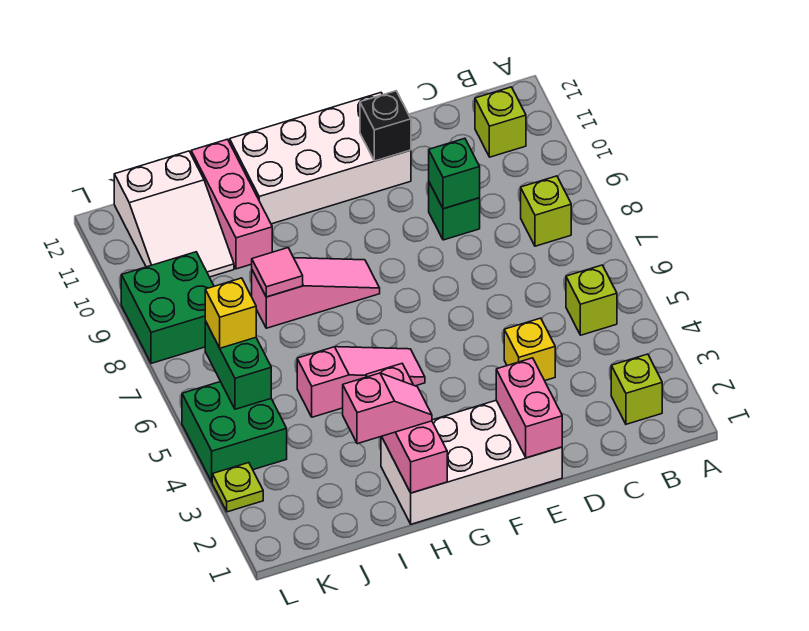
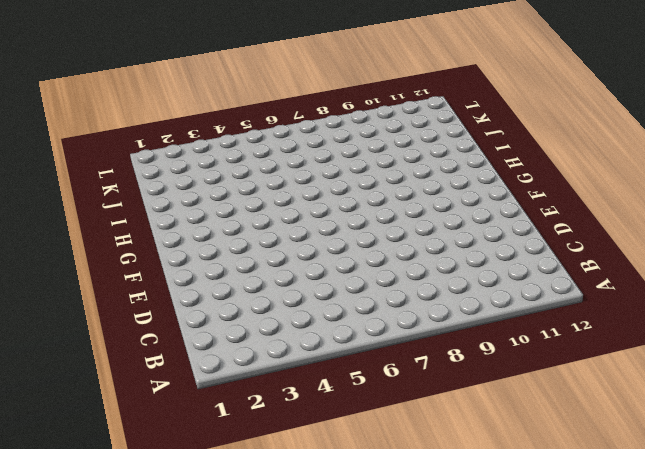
none -> lime brick B2 level 1
none -> lime brick B5 level 1
none -> lime brick B8 level 1

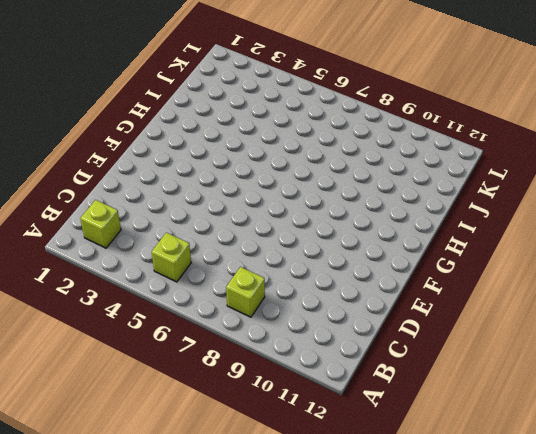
none -> lime brick B11 level 1
none -> yellow brick D4 level 1
none -> green brick D9 level 1

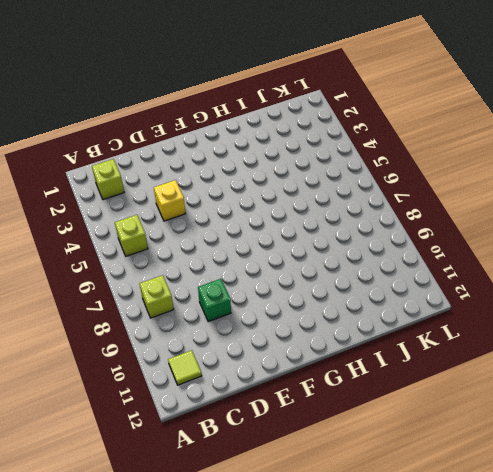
lime tile B11 level 1 -> lime brick B11 level 1
none -> white brick E1:H2 level 1
none -> white brick E11:H12 level 1
none -> pink slope G5:I5 level 1 top I

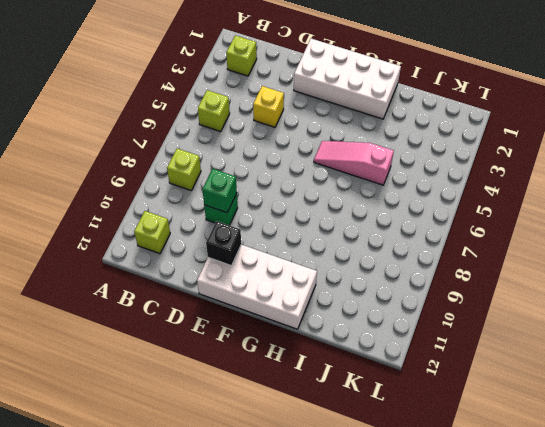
none -> pink slope G8:I8 level 1 top I
none -> pink brick I10:I12 level 1
none -> white slope J10:K12 level 1 top 12

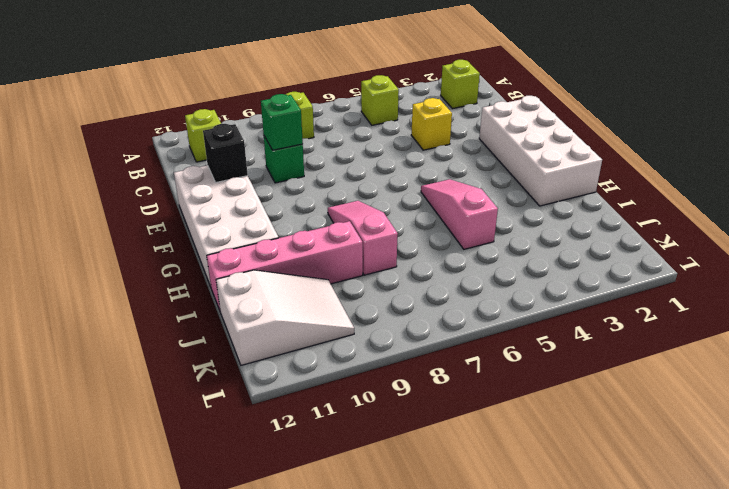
pink brick I9:I12 level 1 -> pink brick I10:I12 level 1
none -> green brick K4:L5 level 1
none -> green brick K8:L9 level 1
none -> lime plate L3 level 1

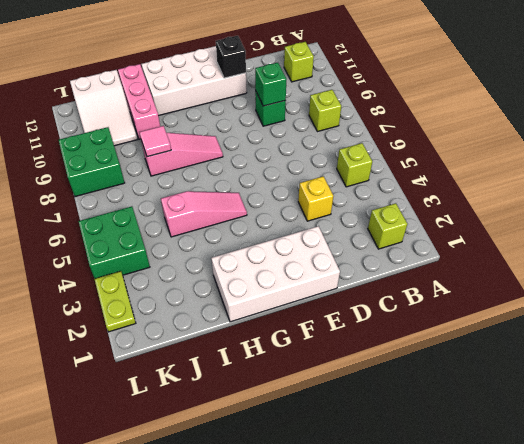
lime plate L2:L3 level 1 -> lime plate L3 level 1
none -> pink brick E1:E2 level 2
none -> pink brick H1:H3 level 2
none -> green brick K5:K6 level 2

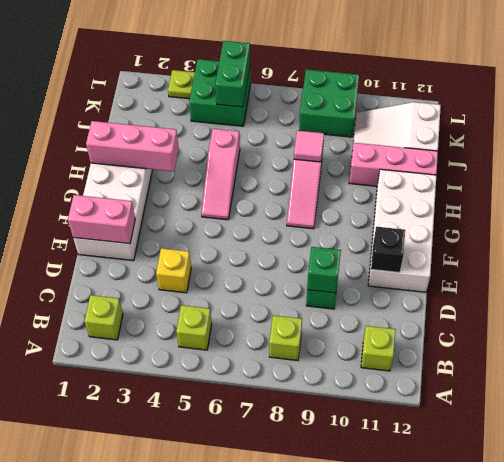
green brick K5:L5 level 2 -> green brick K5:K6 level 2
none -> pink slope H2:I2 level 3 top I
none -> yellow brick K6 level 3

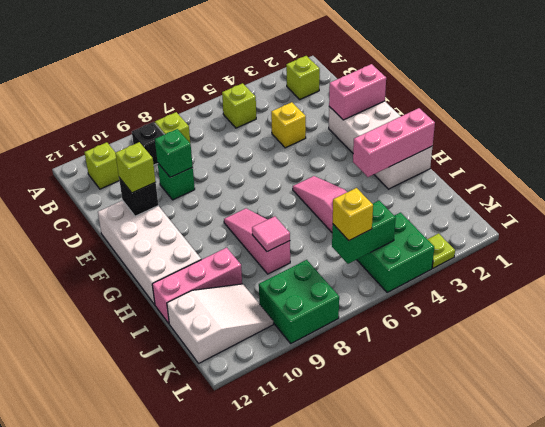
black brick B9 level 1 -> none
lime brick E11 level 3 -> none
none -> pink slope H2:I2 level 3 top I

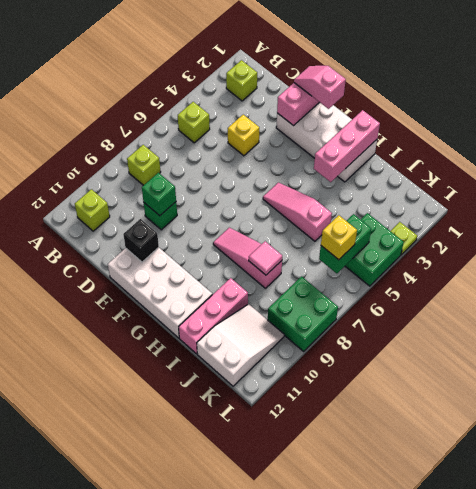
pink slope E1:F1 level 3 top F -> pink slope H2:I2 level 3 top I

